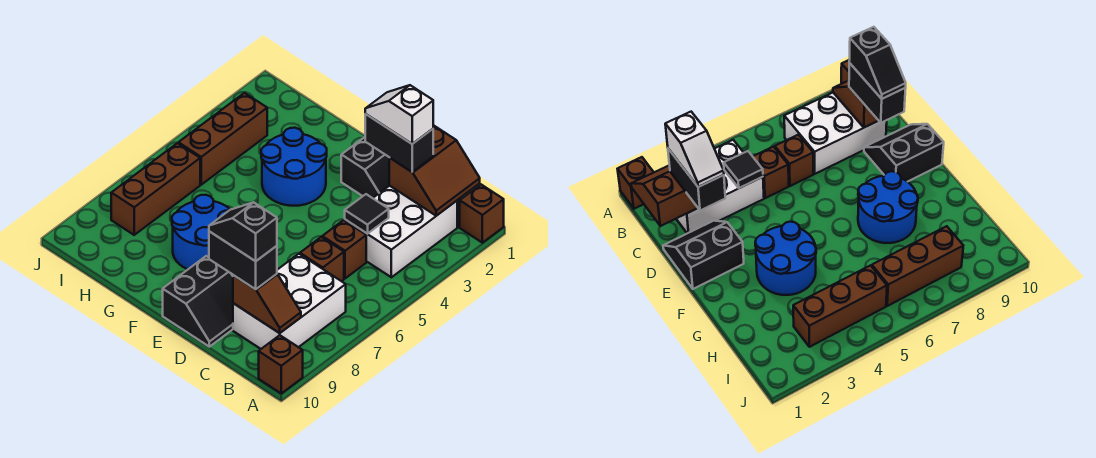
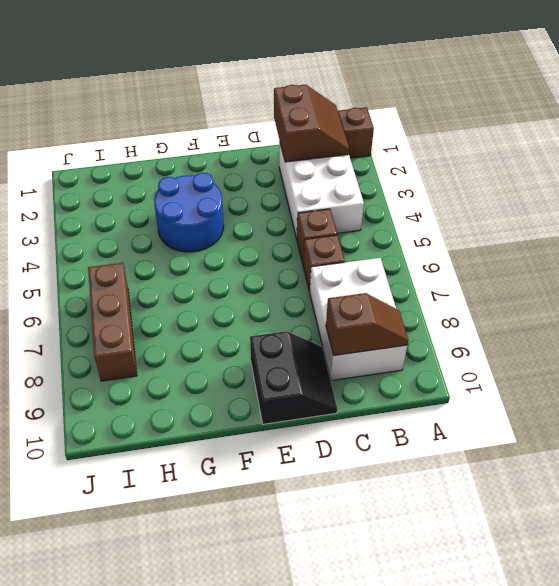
none -> brown brick A10 level 1
none -> black slope D1:E2 level 1 top E
none -> blue round brick F7:G8 level 1

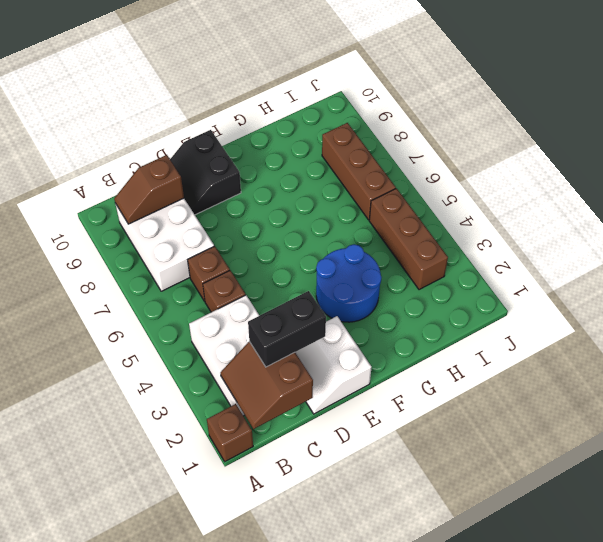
white slope D1:E2 level 1 top E -> black slope D1:E2 level 1 top E
none -> brown brick A10 level 1
none -> blue round brick F7:G8 level 1
none -> black tile C4 level 2

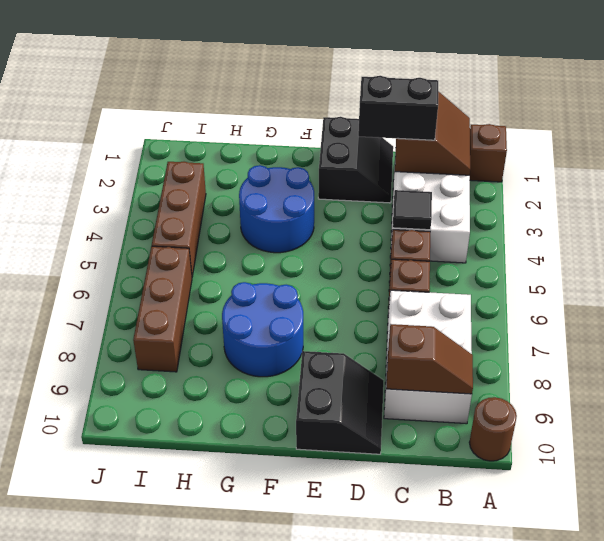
brown round brick A10 level 1 -> brown brick A10 level 1
none -> black brick C9:D9 level 3
none -> white slope C2:D2 level 4 top C
none -> black slope C9:D9 level 4 top C

